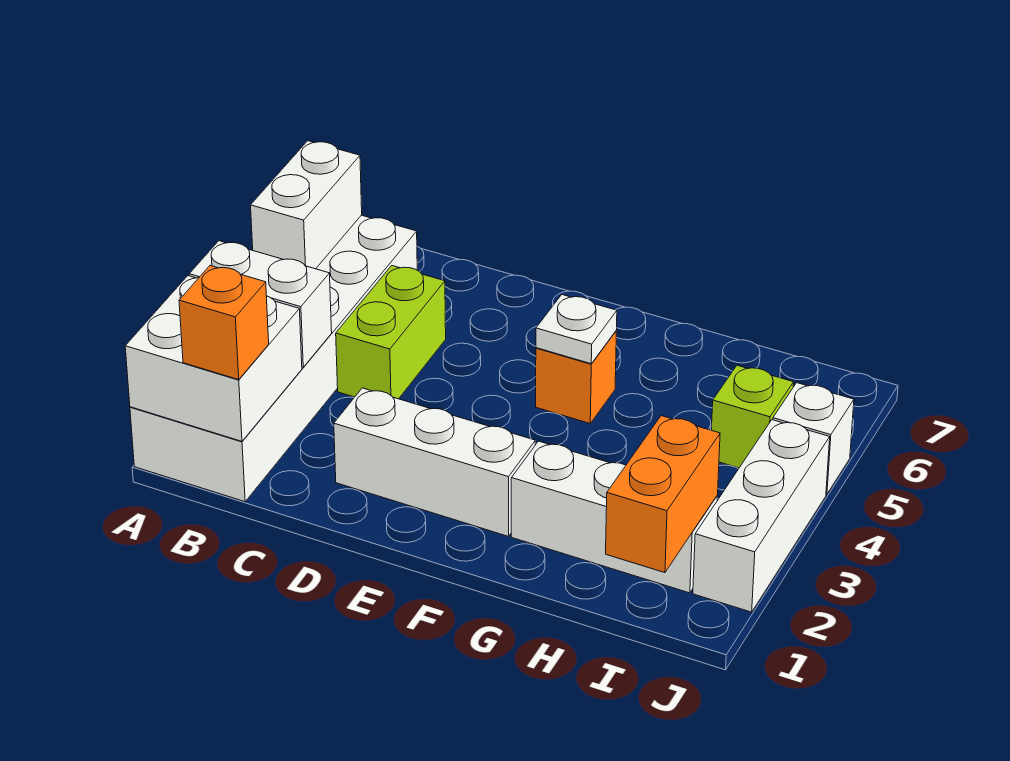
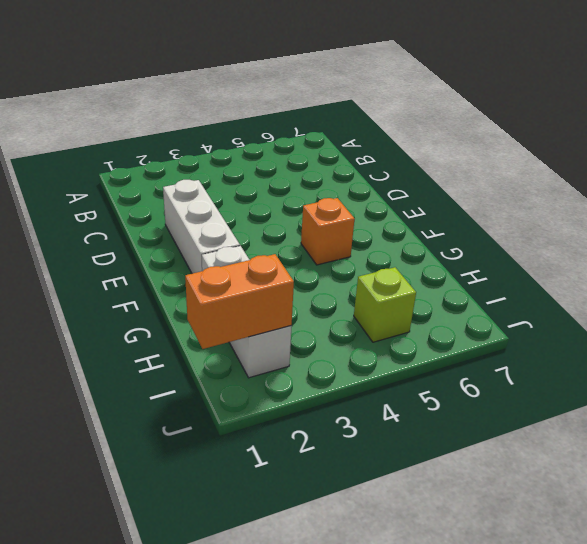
none -> white brick A1:B6 level 1
none -> lime brick C4:C5 level 1
none -> white brick J2:J4 level 1

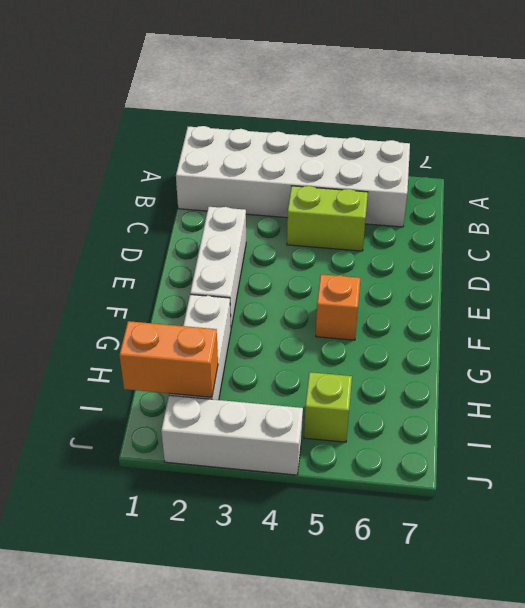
none -> white brick J5 level 1
none -> white brick A1:B2 level 2
none -> white brick A3:B3 level 2

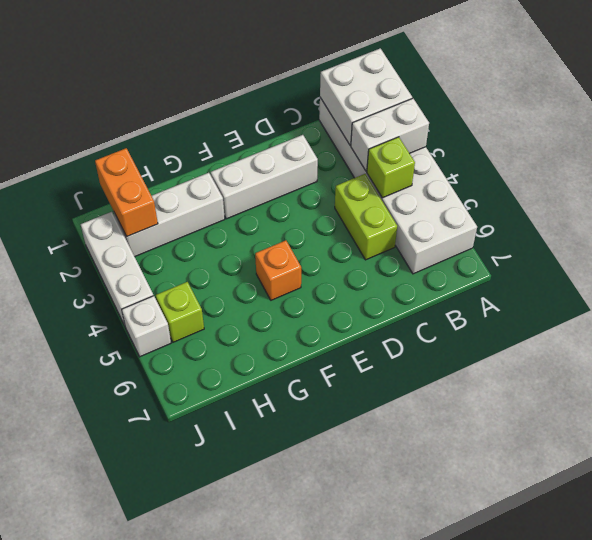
lime brick B4 level 2 -> none
none -> white brick A5:A6 level 2
none -> white plate F5 level 2
none -> orange brick B1 level 3

